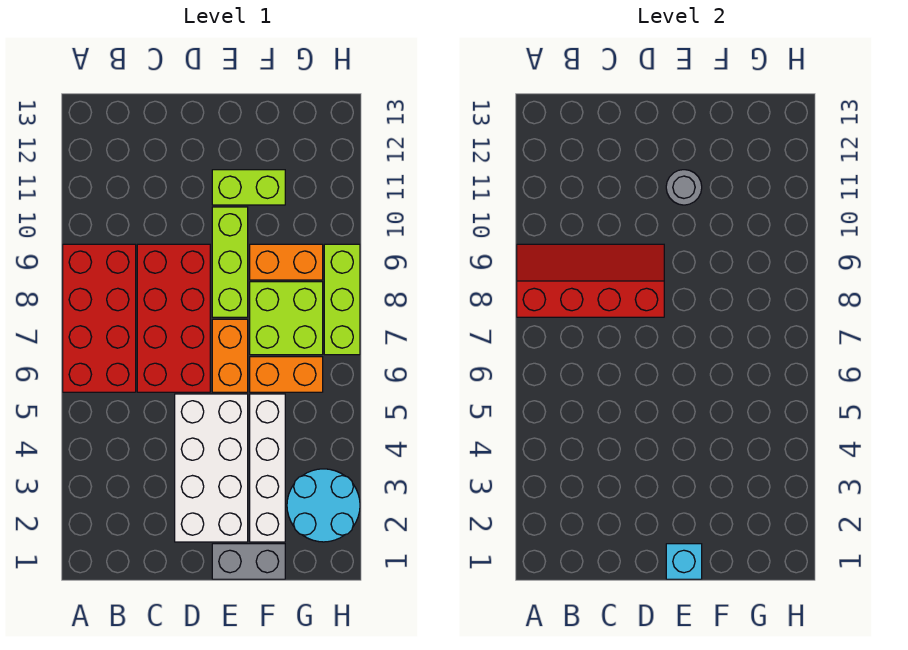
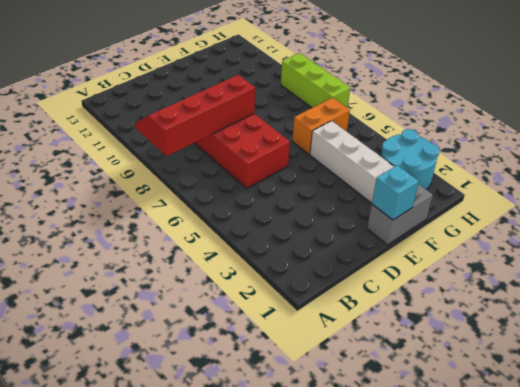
none -> red brick A6:B9 level 1
none -> white brick D2:E5 level 1
none -> orange brick E6:E7 level 1

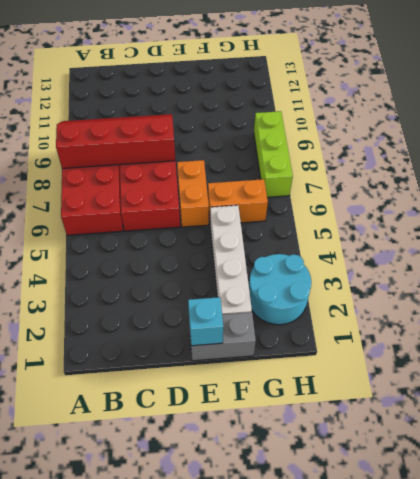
none -> white brick D2:E5 level 1
none -> lime brick E8:E10 level 1
none -> lime brick E11:F11 level 1

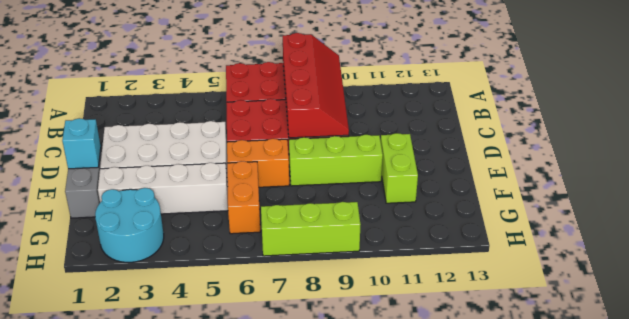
none -> lime brick F7:G8 level 1
none -> orange brick F9:G9 level 1
none -> grey round brick E11 level 2

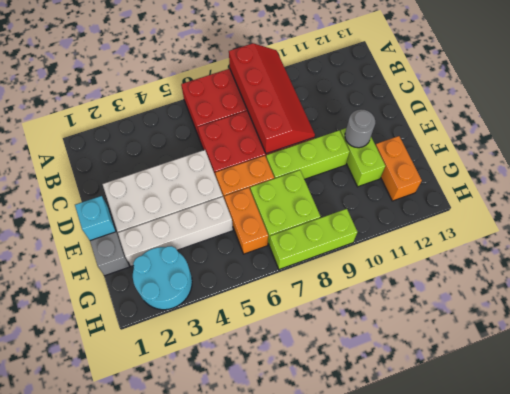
orange brick F12:G12 level 1 -> orange brick F9:G9 level 1

